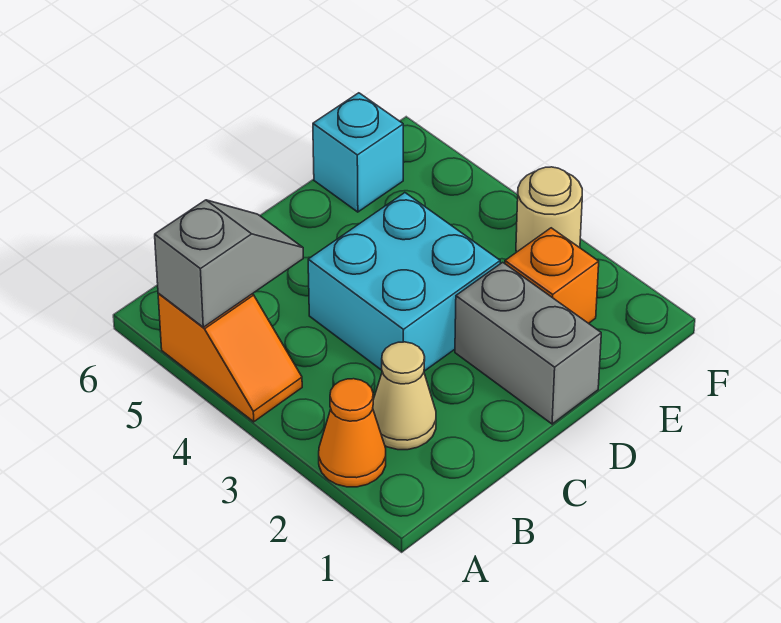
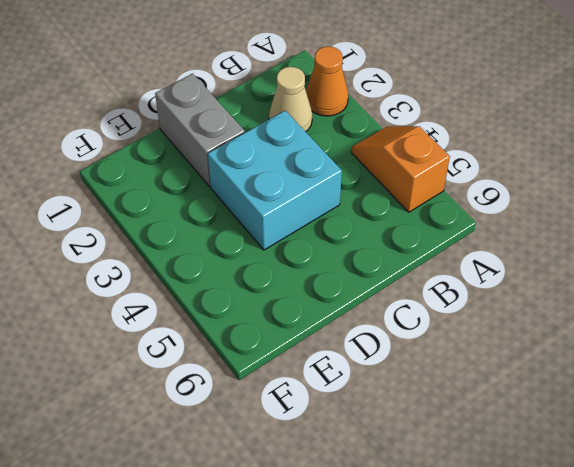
none -> orange brick E2 level 1
none -> cyan brick E6 level 1

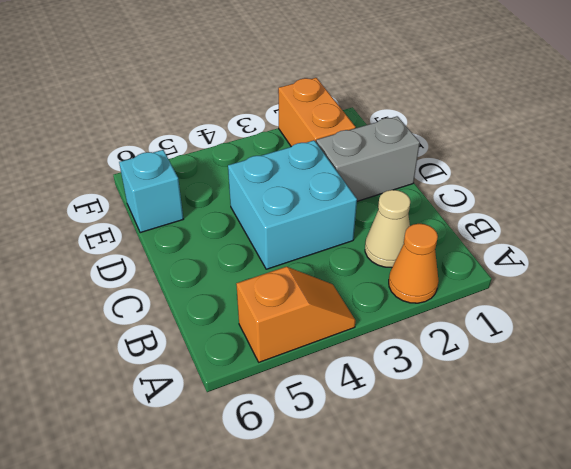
orange brick E2:F2 level 1 -> orange brick E2 level 1
none -> tan round brick F3 level 1
none -> grey slope A5:B5 level 2 top A

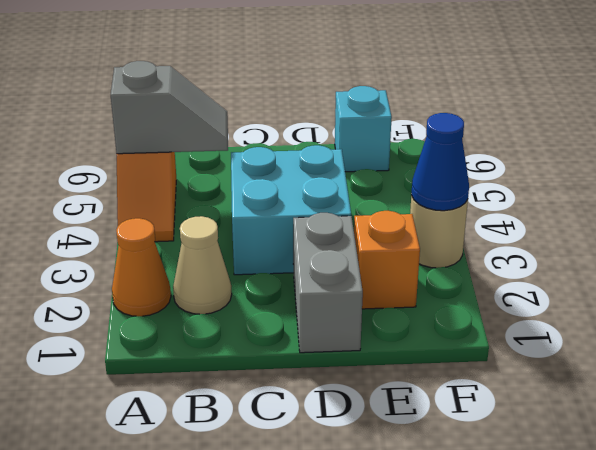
blue cone F3 level 2 -> none

